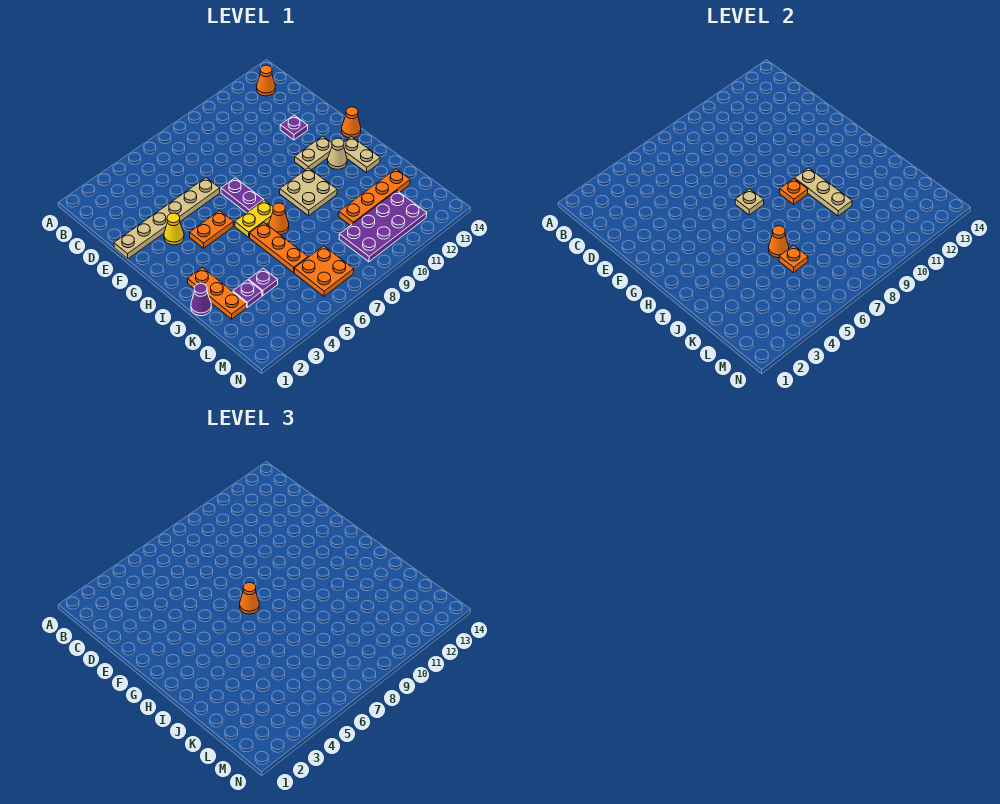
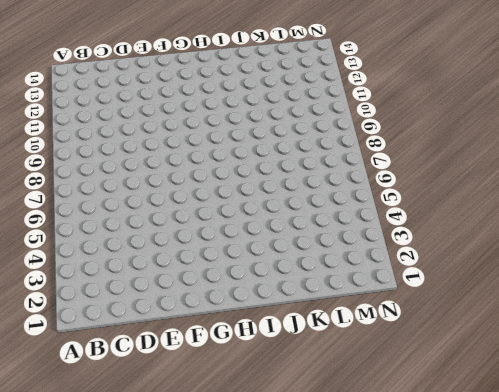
none -> orange cone B13 level 1
none -> tan plate E1:E6 level 1
none -> purple plate E12 level 1

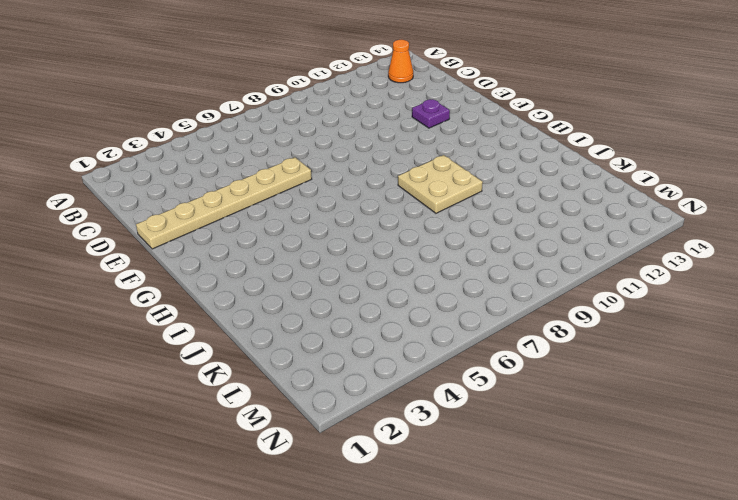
none -> yellow cone F3 level 1
none -> purple plate F7:G7 level 1
none -> orange plate G4:G5 level 1

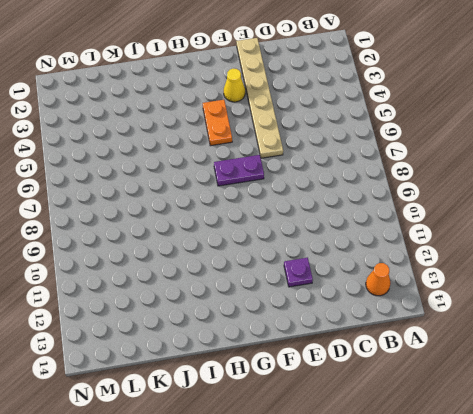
none -> tan plate G11:G12 level 1
none -> orange cone G14 level 1
none -> yellow plate H6:H7 level 1

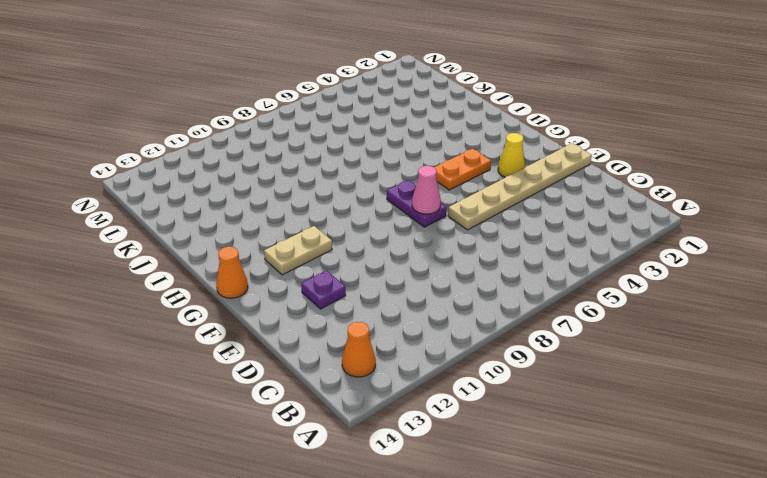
pink cone F7 level 2 -> none
none -> yellow plate H6:H7 level 1
none -> tan plate H9:I10 level 1
none -> tan cone H12 level 1

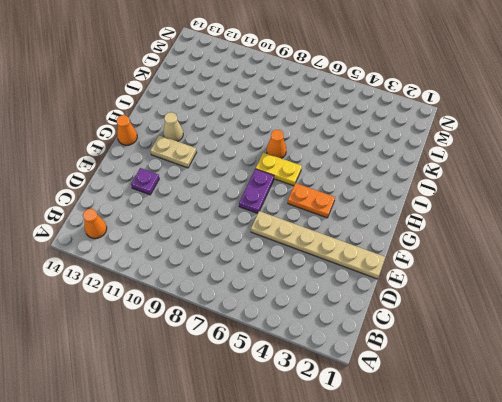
none -> yellow cone F3 level 1
none -> tan plate H9:I10 level 1
none -> tan plate H13:I13 level 1

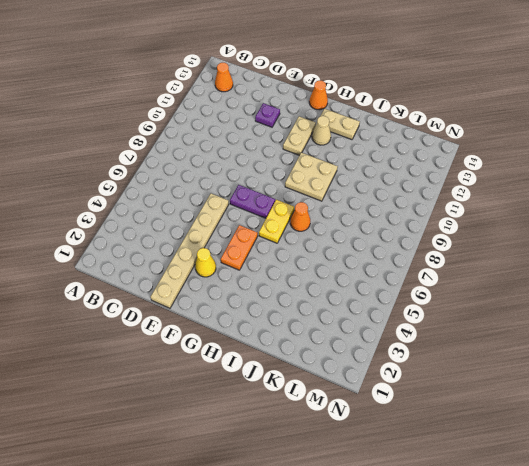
none -> orange plate I2:K2 level 1
none -> orange plate I6:K6 level 1
none -> purple cone J1 level 1

